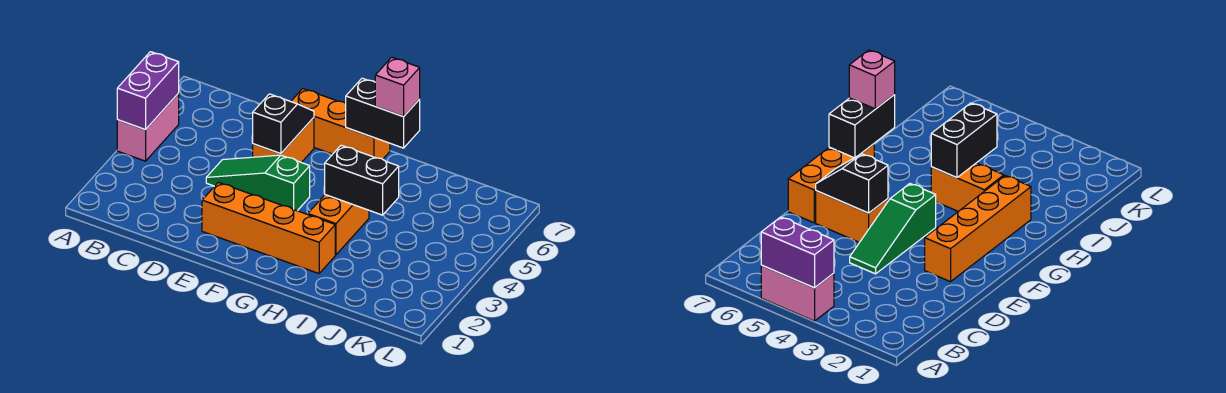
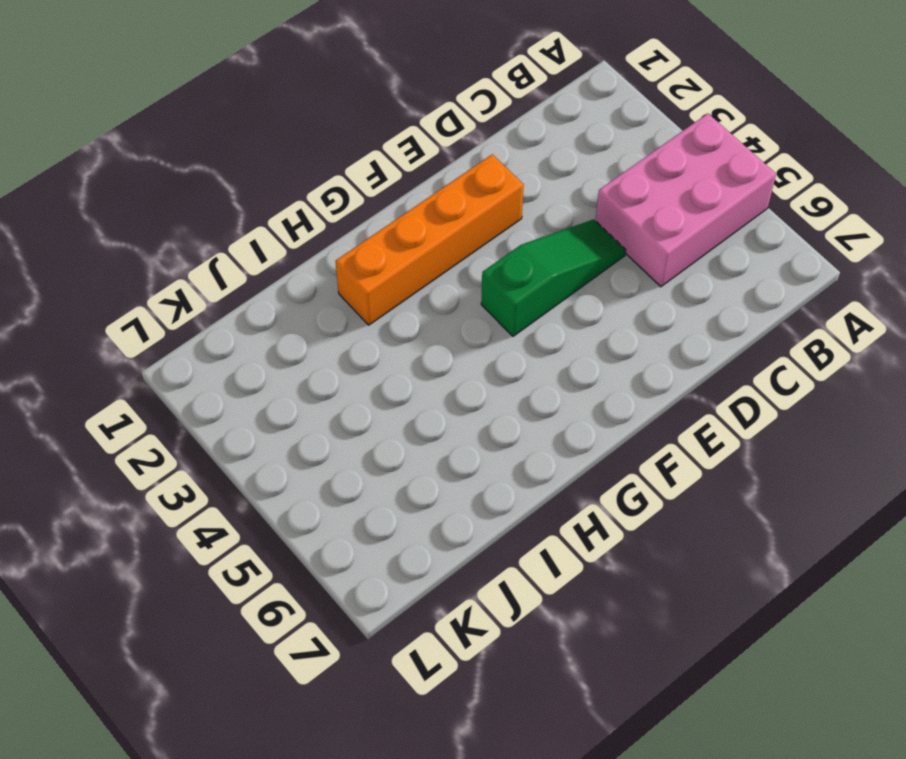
pink brick A4:C5 level 1 -> pink brick A4:A5 level 1
none -> orange brick E5:E6 level 1
none -> orange brick E7:G7 level 1

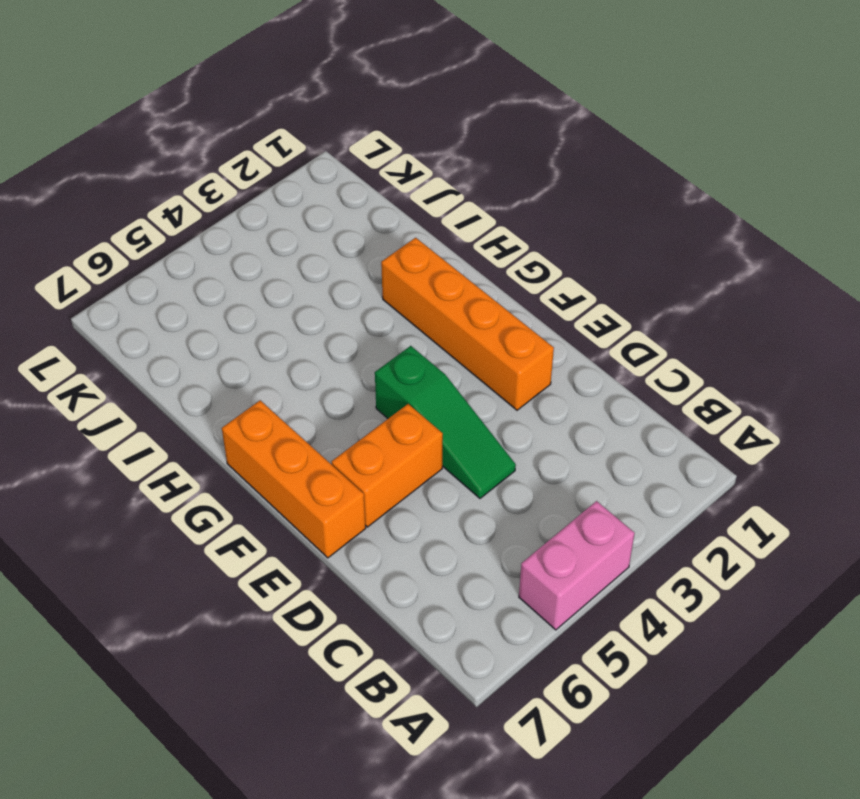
none -> orange brick H3:H4 level 1
none -> purple brick A4:A5 level 2

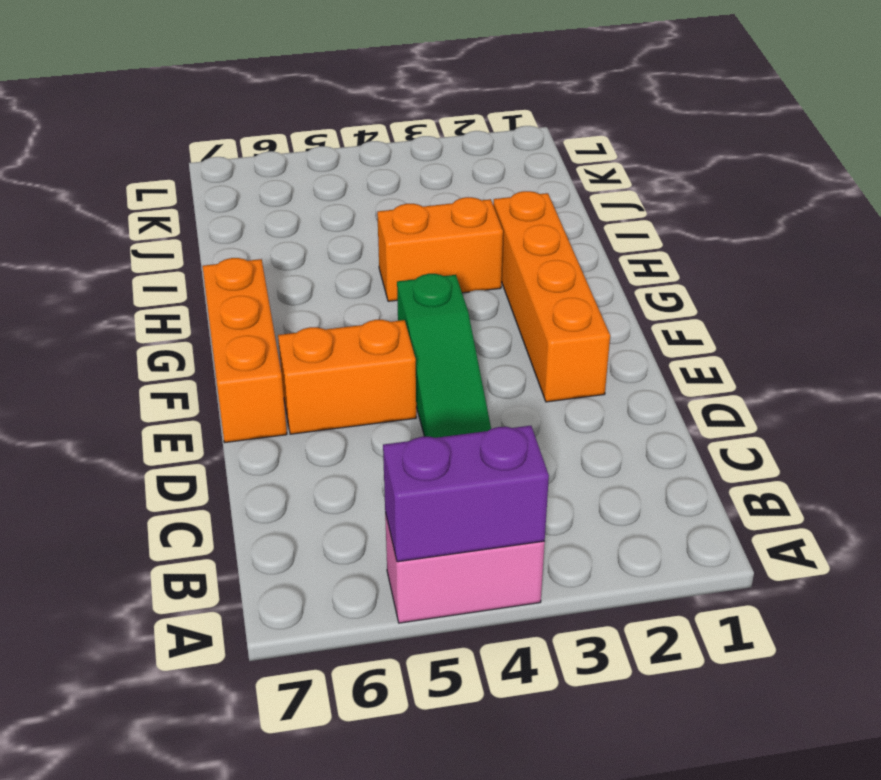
none -> black slope E5:E6 level 2 top 5
none -> black brick G7:H7 level 2

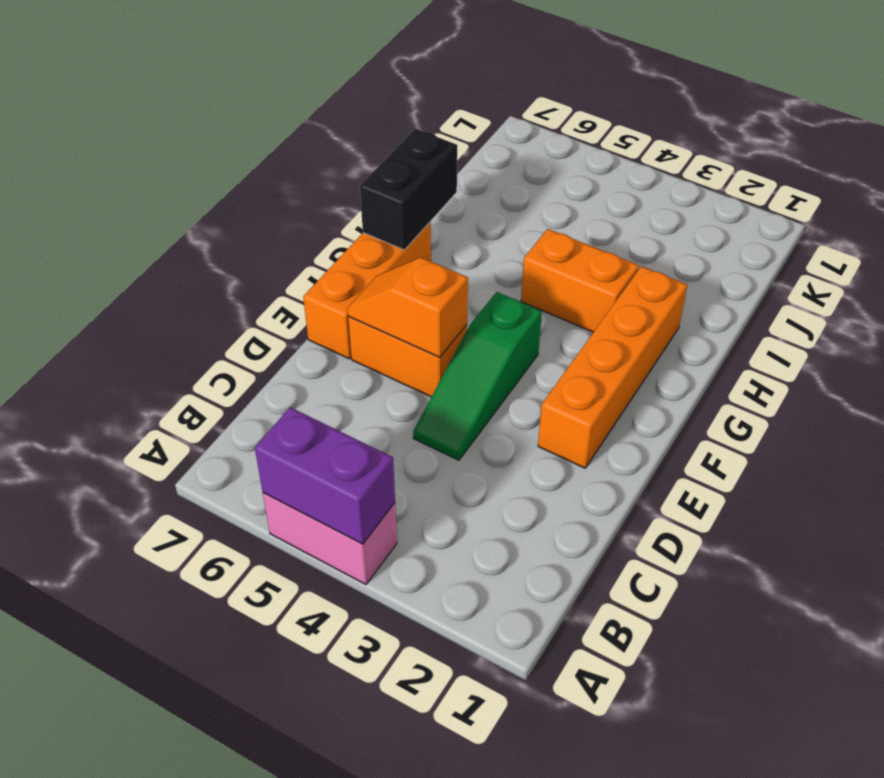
orange slope E5:E6 level 2 top 5 -> black slope E5:E6 level 2 top 5
none -> black brick H4:I4 level 2
none -> pink brick H7 level 3

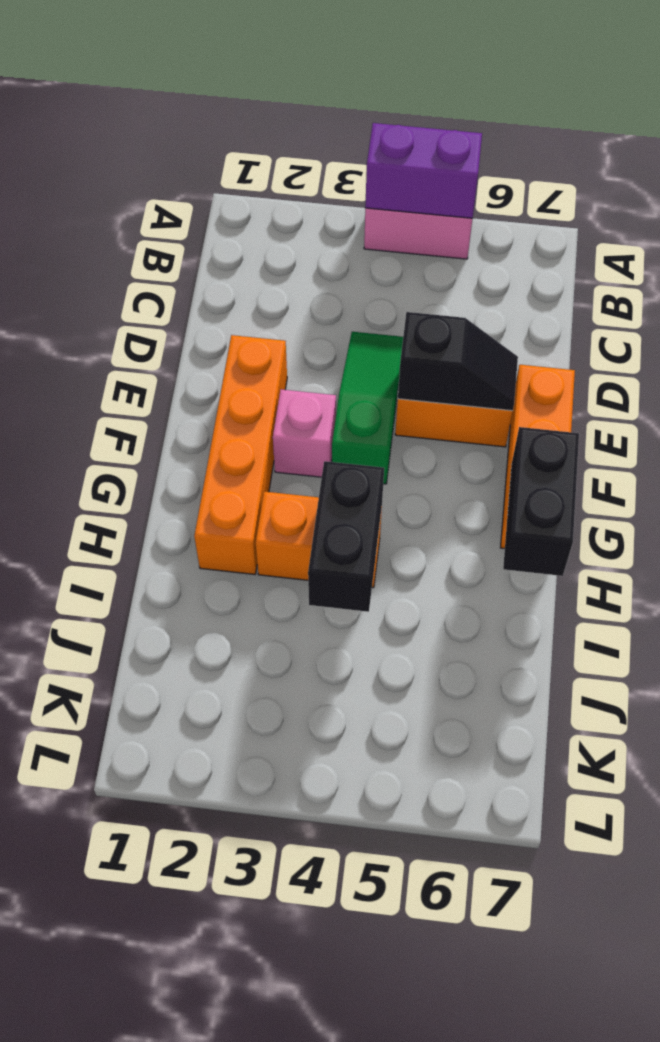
pink brick F3 level 1 -> pink brick H7 level 3

